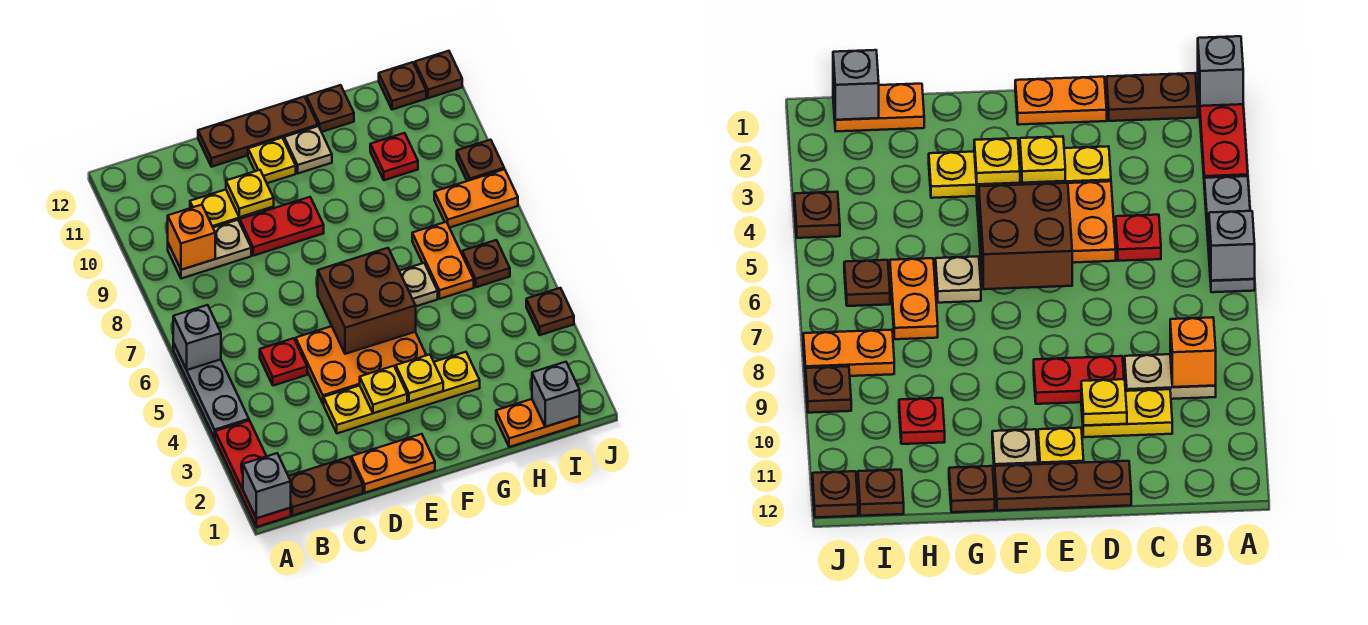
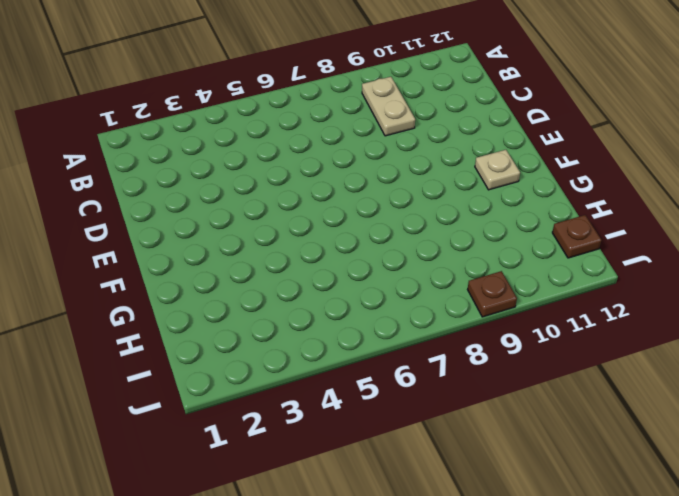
none -> red plate A1:A3 level 1
none -> grey plate A4:A6 level 1
none -> brown plate B1:C1 level 1
none -> red plate C5 level 1

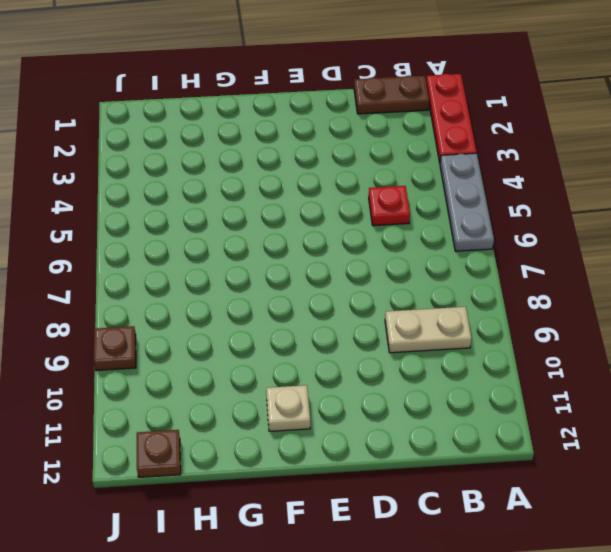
none -> yellow plate C10:D10 level 1
none -> orange plate D1:E1 level 1
none -> yellow plate D3:G3 level 1
none -> orange plate D4:F5 level 1

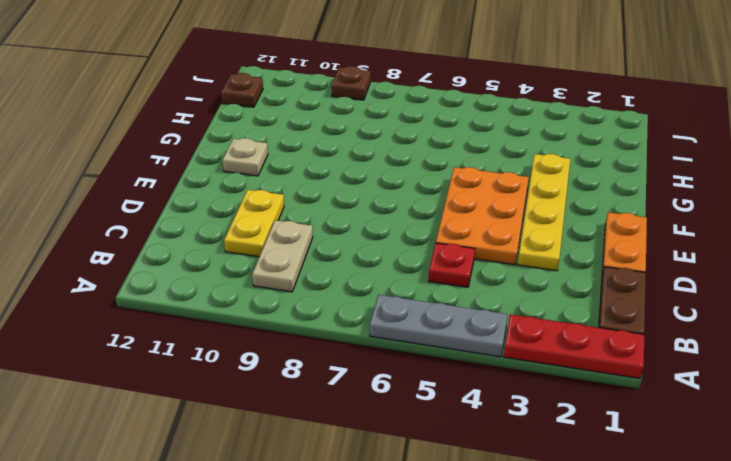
none -> red plate D9:E9 level 1
none -> brown plate D12:F12 level 1
none -> yellow plate E11 level 1
none -> tan plate G6 level 1

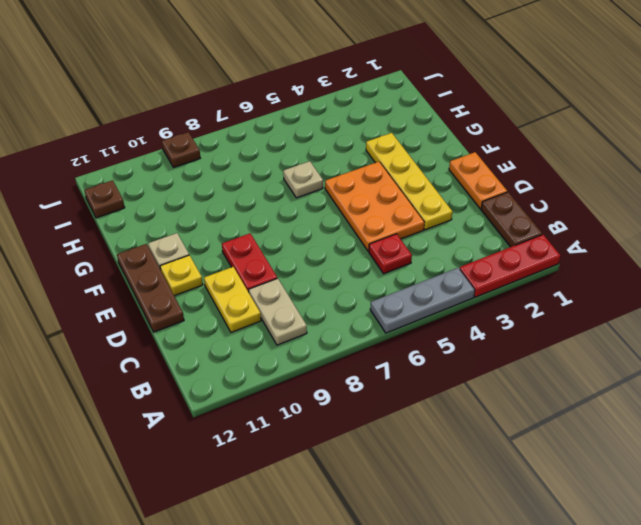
none -> brown plate G12 level 1
none -> orange plate H1:I1 level 1
none -> orange plate H6:H7 level 1
none -> red plate H10 level 1

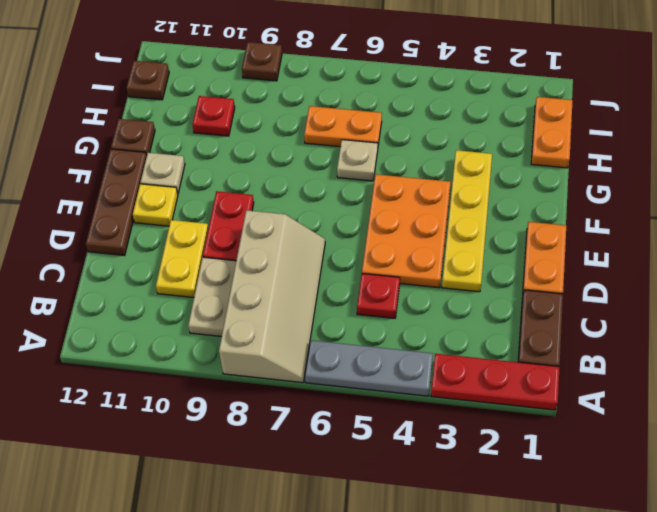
tan slope A7:D8 level 1 top 8 -> none
none -> brown plate I6 level 1
none -> orange plate I8:J8 level 1
none -> brown plate J4 level 1
none -> brown plate J12 level 1

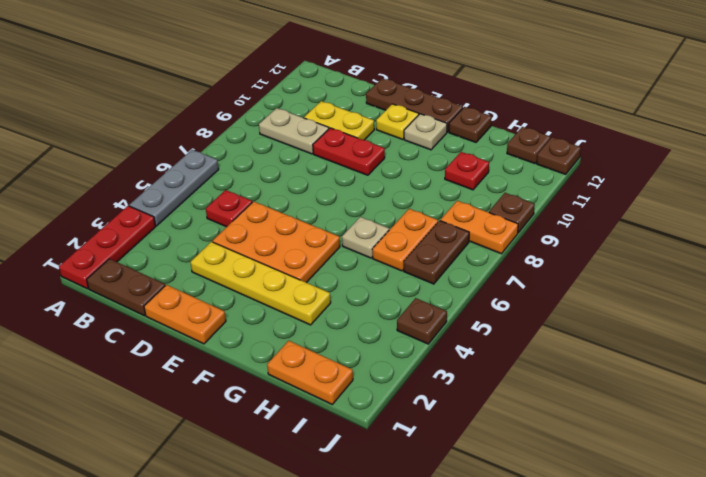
brown plate I6:I7 level 1 -> brown plate I6 level 1
none -> grey brick A1 level 2
none -> grey brick A6 level 2
none -> orange brick B9 level 2
none -> yellow plate D10 level 2

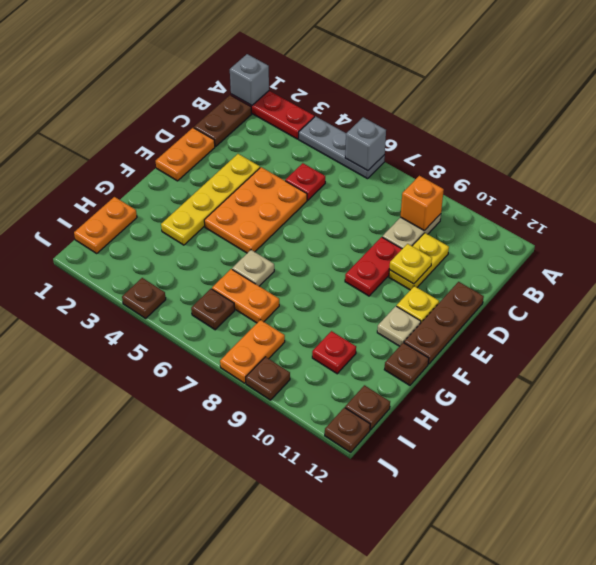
none -> yellow plate E3 level 2
none -> brown brick E5:F6 level 2
none -> yellow plate F3 level 2
none -> grey brick I1 level 2

